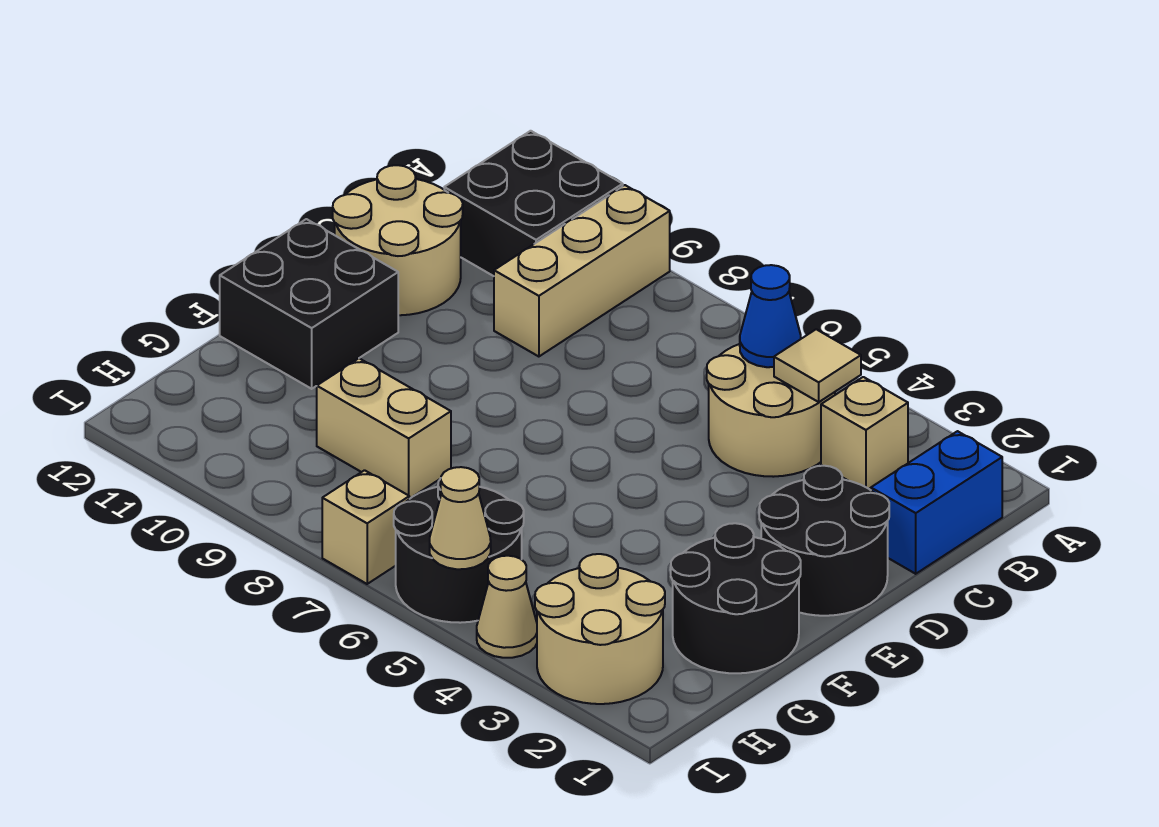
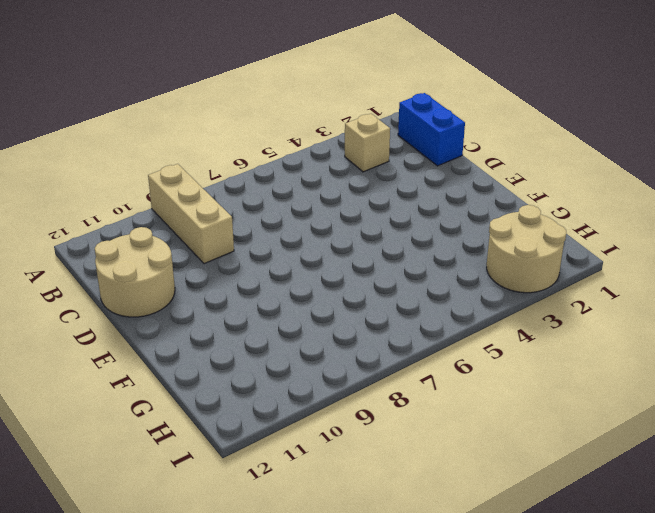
none -> black brick A10:B11 level 1
none -> tan round brick B4:C5 level 1
none -> black round brick D1:E2 level 1

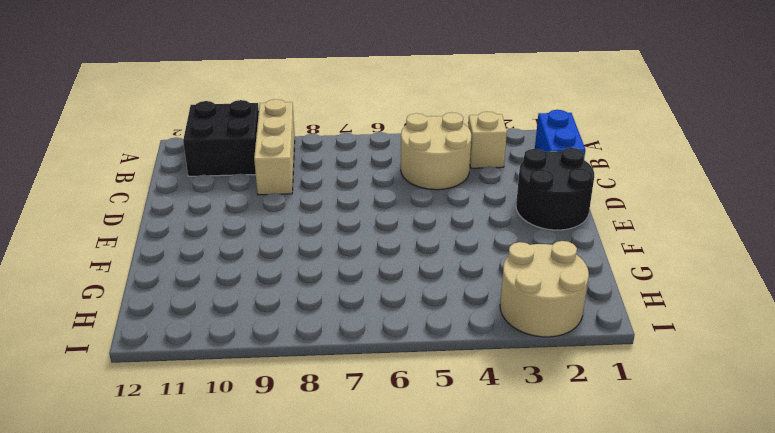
none -> tan round brick C11:D12 level 1
none -> black brick E11:F12 level 1
none -> black round brick F1:G2 level 1

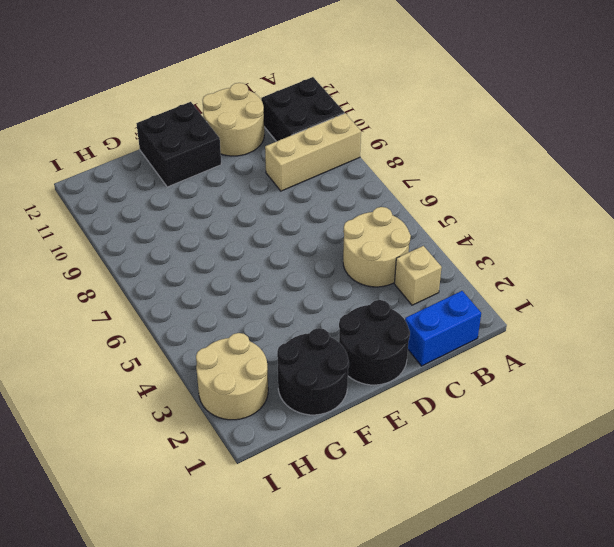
none -> tan brick G8:G9 level 1
none -> black round brick H5:I6 level 1
none -> tan cone I4 level 1

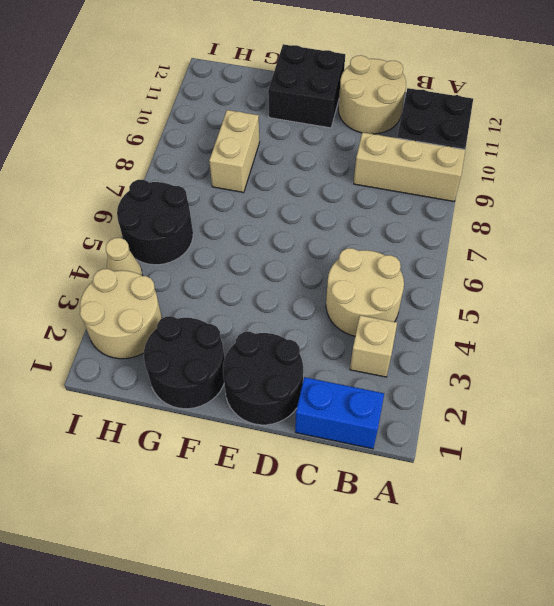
none -> tan brick I7 level 1
none -> tan tile B4 level 2
none -> blue cone B5 level 2

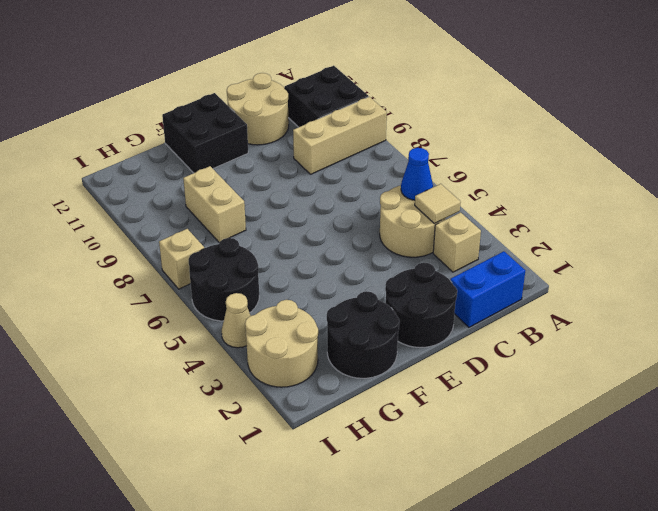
none -> tan cone I5 level 2

